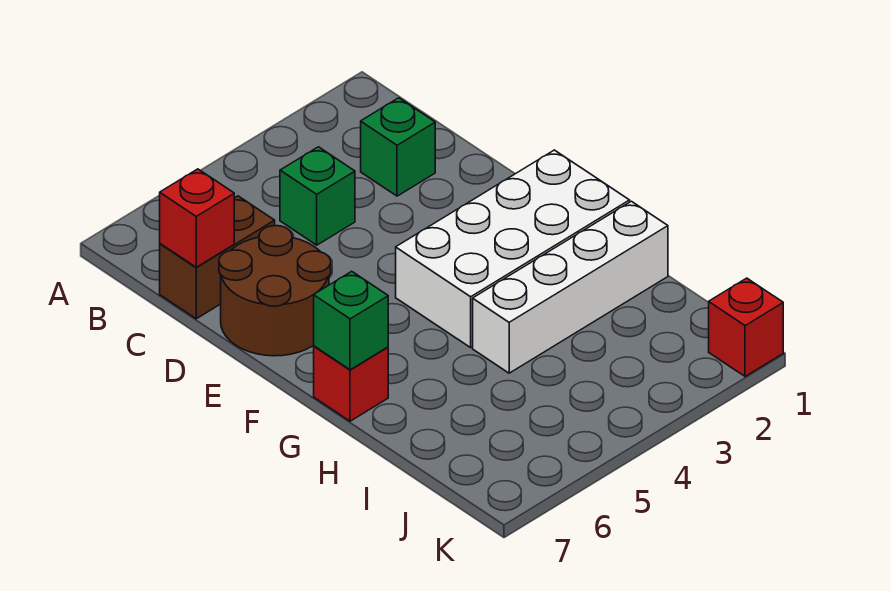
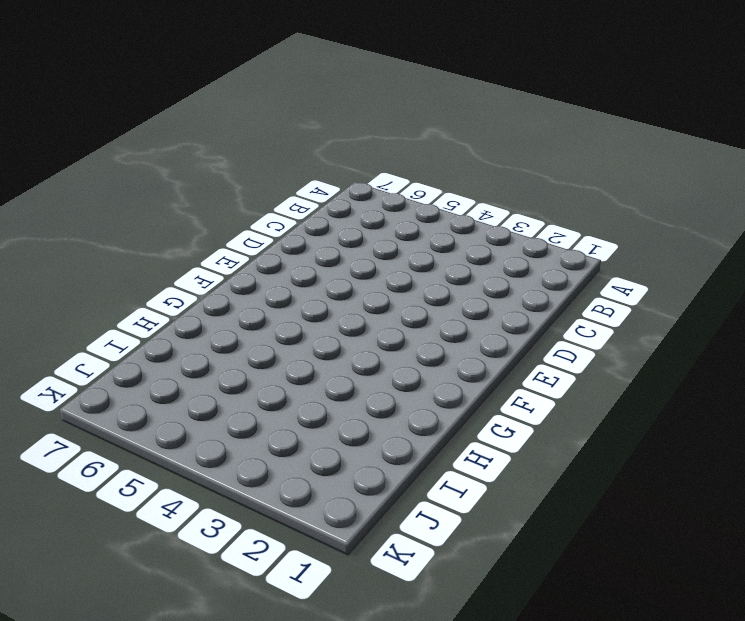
none -> green brick C2 level 1
none -> green brick C4 level 1

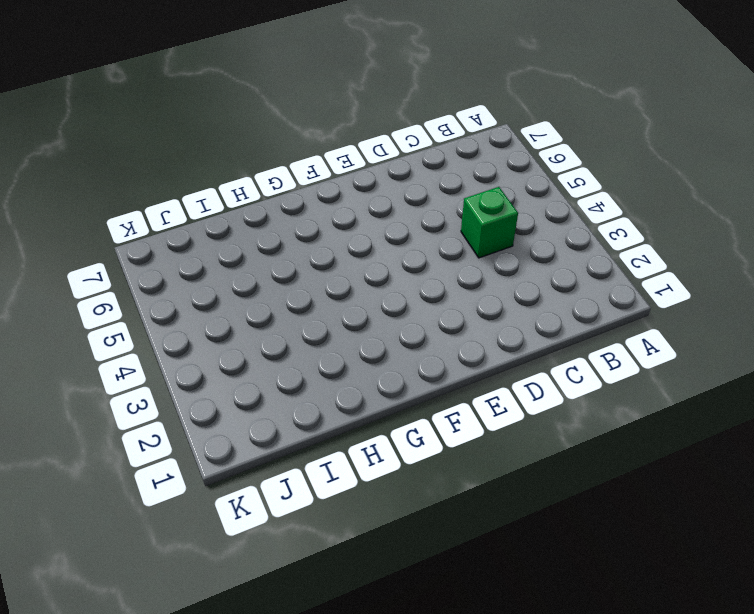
none -> green brick C2 level 1
none -> brown brick C6:C7 level 1

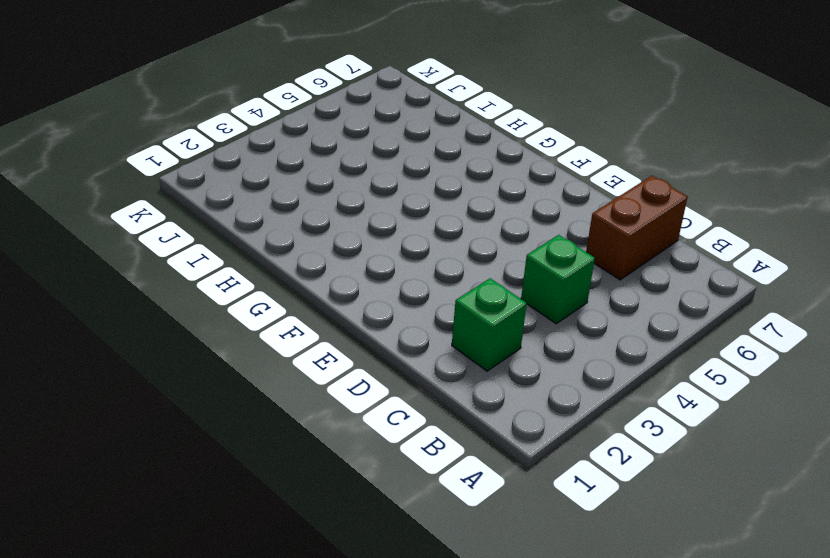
none -> brown round brick D6:E7 level 1
none -> white brick F1:G4 level 1

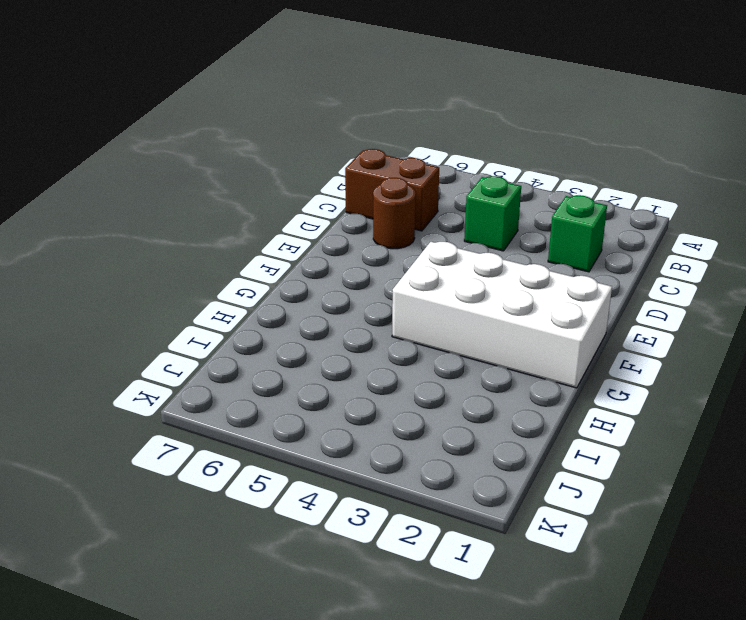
brown round brick D6 level 1 -> brown round brick D6:E7 level 1
none -> red brick G7 level 1
none -> white brick H1:H4 level 1

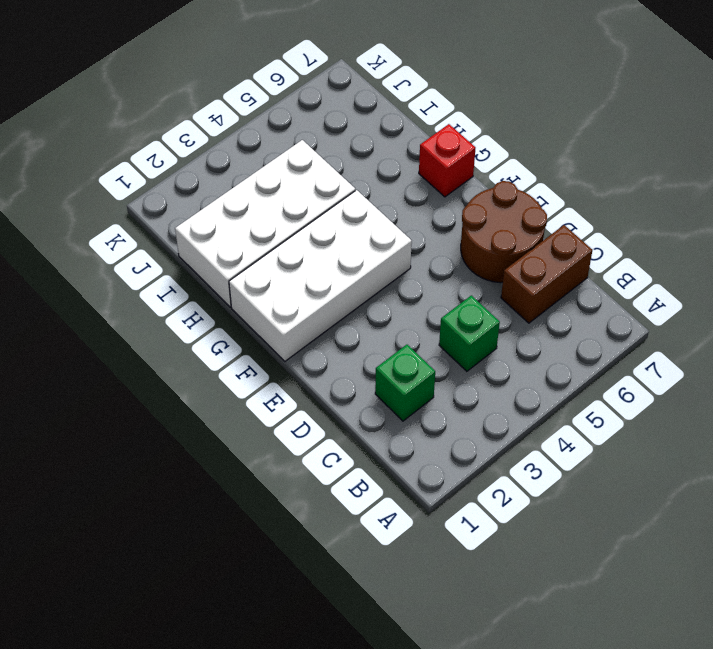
white brick H1:I4 level 1 -> white brick H1:H4 level 1
none -> red brick K1 level 1
none -> red brick C7 level 2

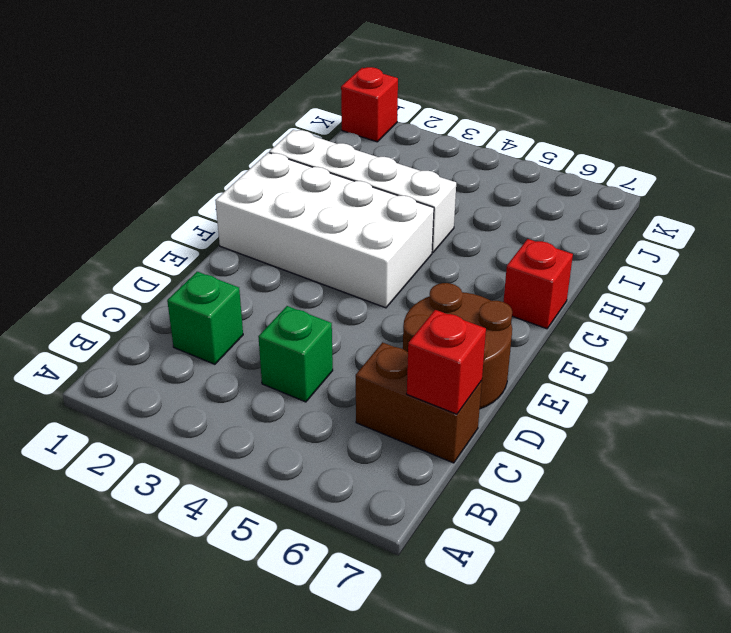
none -> green brick G7 level 2

